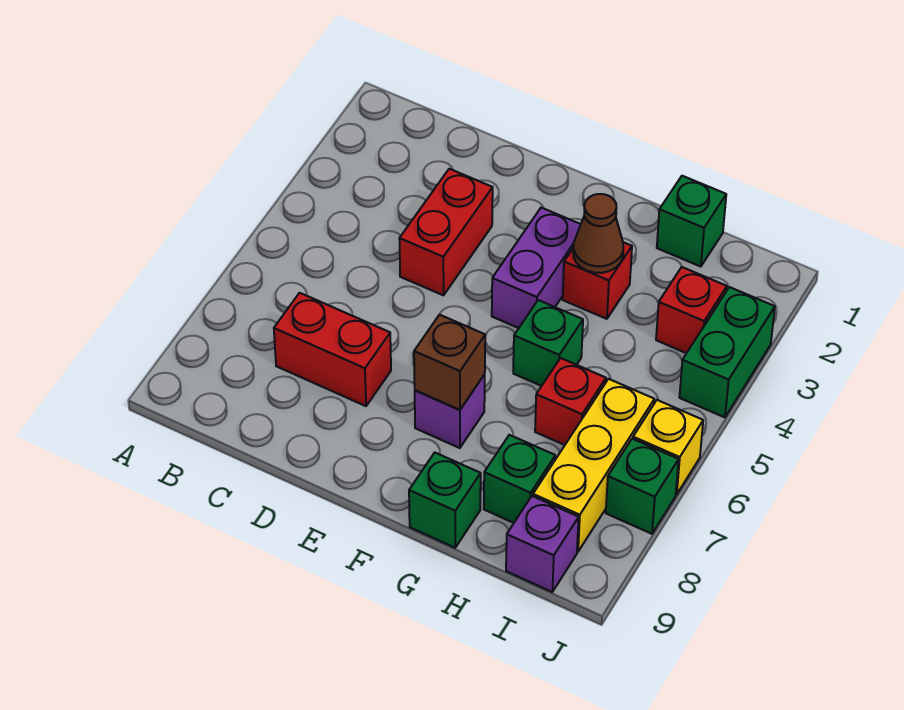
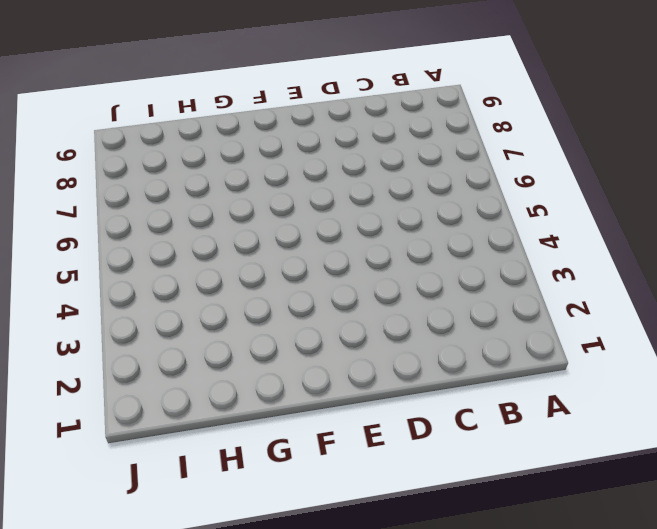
none -> red brick C7:D7 level 1
none -> red brick D3:D4 level 1
none -> purple brick F3:F4 level 1

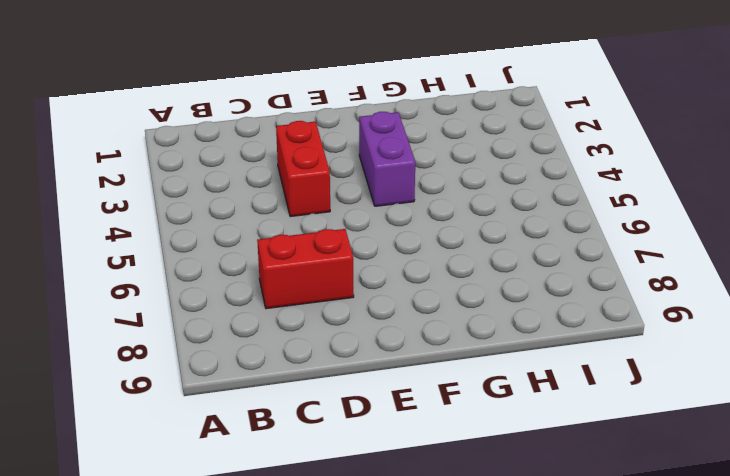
none -> purple brick F7 level 1
none -> red brick G3 level 1
none -> green brick G5 level 1

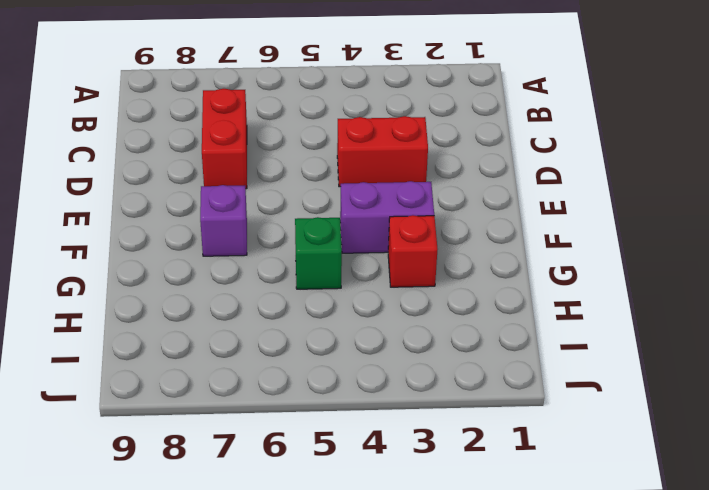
none -> green brick G9 level 1
none -> green brick H1 level 1
none -> red brick H6 level 1

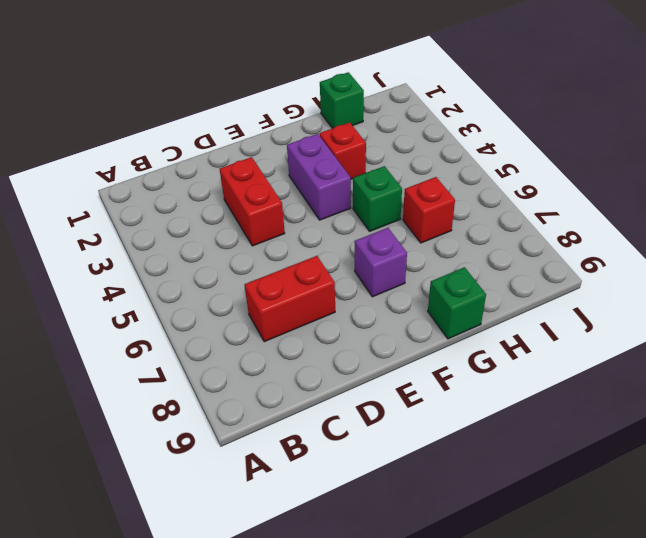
none -> green brick H8 level 1
none -> red brick I3 level 1
none -> yellow brick I6:I8 level 1

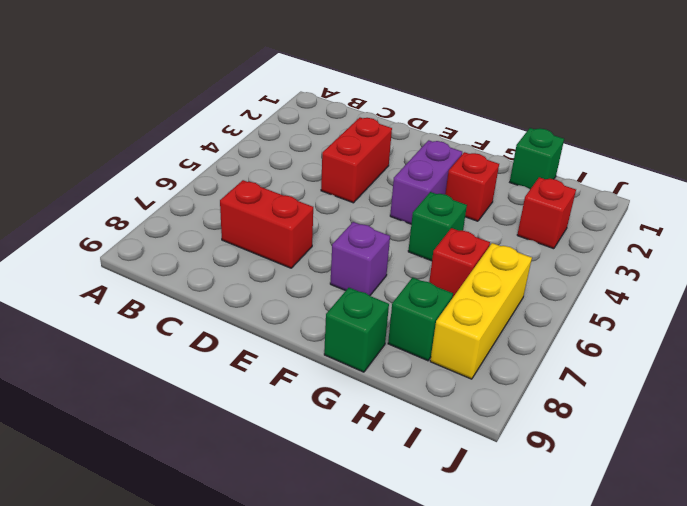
none -> purple brick I9 level 1
none -> green brick J3:J4 level 1
none -> yellow brick J6 level 1

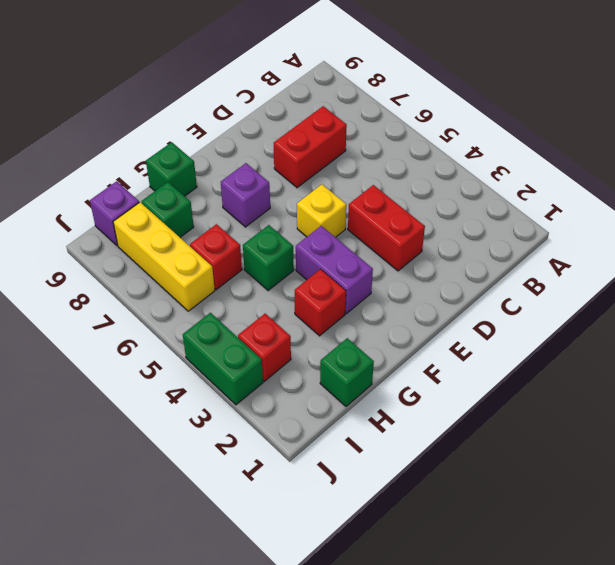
yellow brick E5 level 1 -> yellow brick J6 level 1
none -> green brick J7 level 1
none -> brown brick F7 level 2
none -> brown cone G3 level 2

